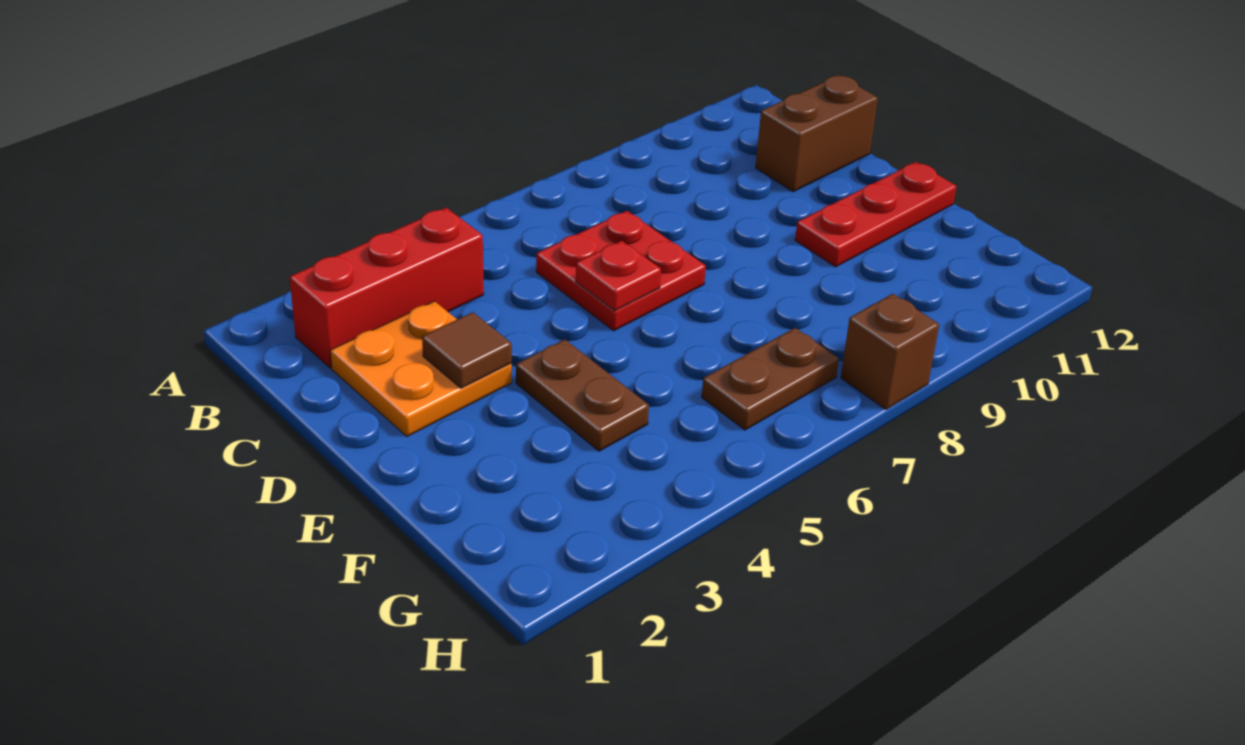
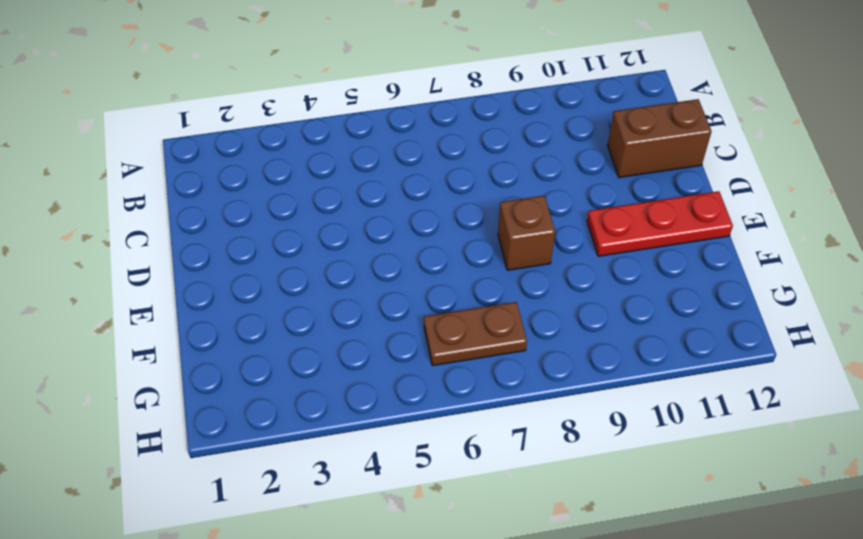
brown brick E8 level 1 -> brown brick H8 level 1
none -> red brick B2:B4 level 1
none -> orange plate C2:D3 level 1

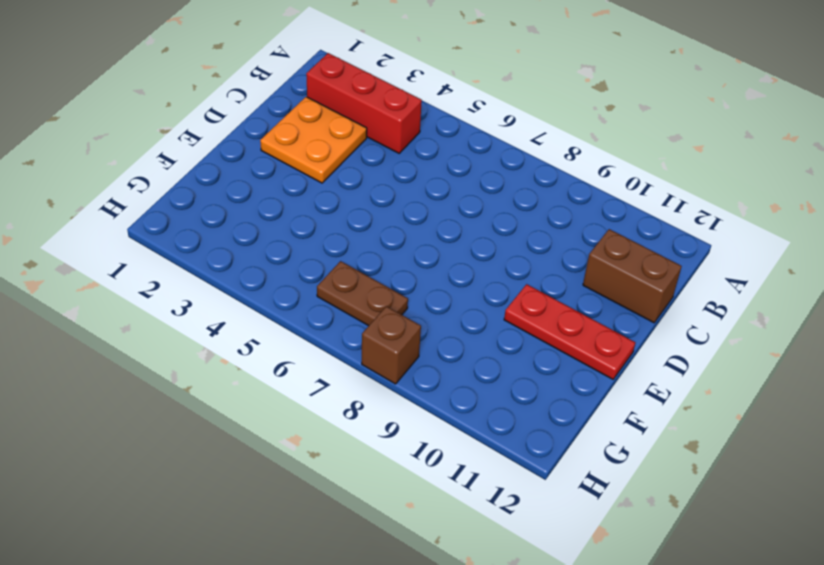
none -> red plate C6:D7 level 1
none -> brown plate E4:F4 level 1

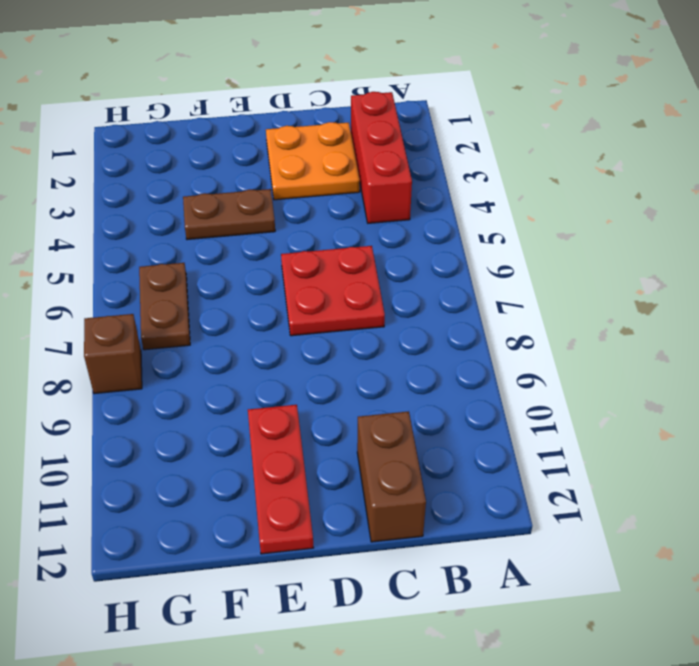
none -> brown tile D3 level 2
none -> red plate D6 level 2

